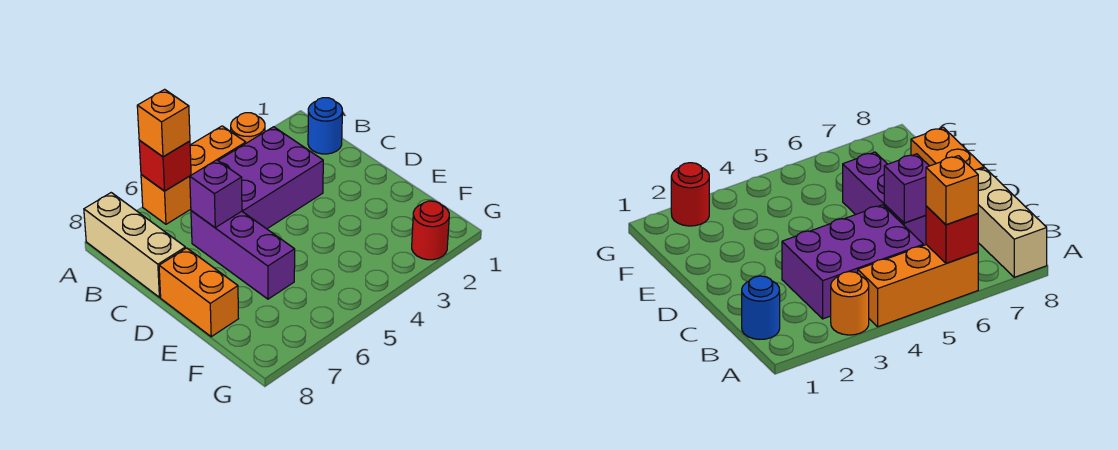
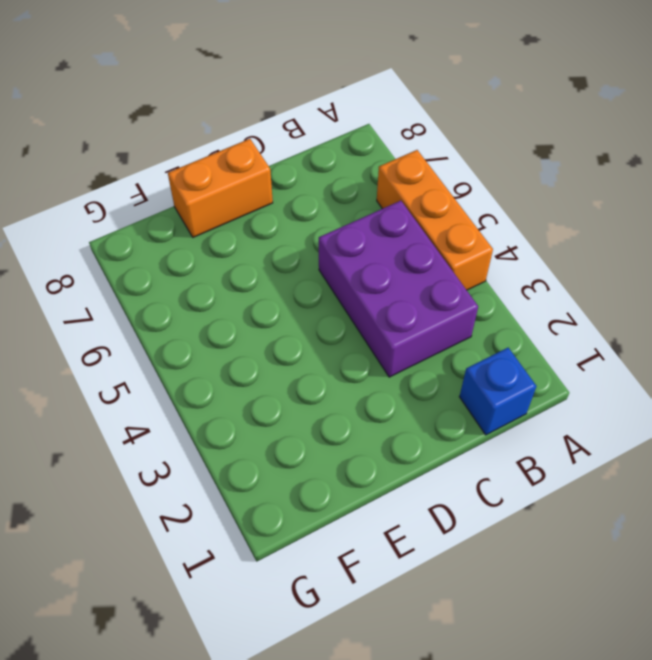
blue brick B1 level 1 -> blue round brick B1 level 1
none -> orange round brick A3 level 1
none -> tan brick A8:C8 level 1

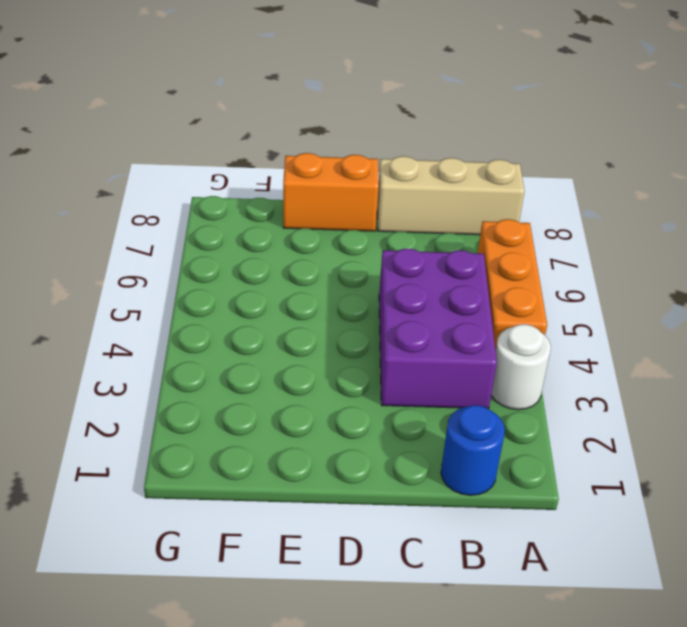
white round brick A3 level 1 -> orange round brick A3 level 1
none -> purple brick C6:E6 level 1
none -> red round brick G2 level 1

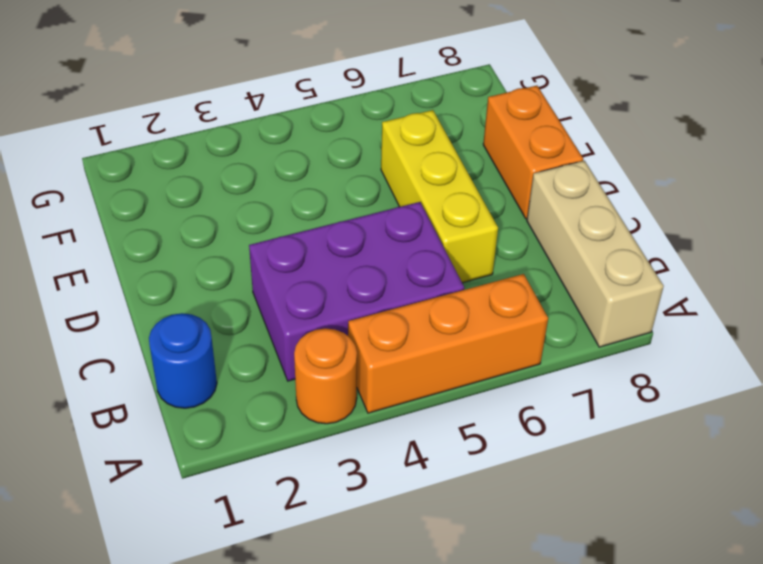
yellow brick C6:E6 level 1 -> purple brick C6:E6 level 1
none -> red round brick G2 level 1
none -> red brick A6 level 2

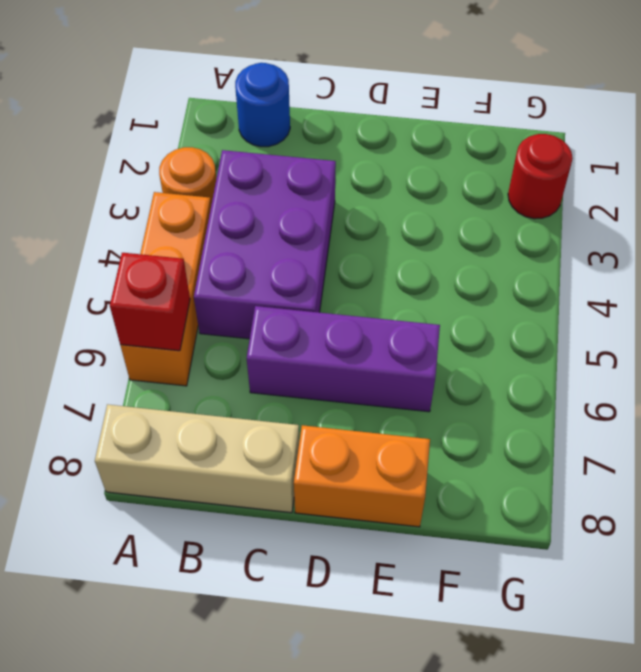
none -> purple brick C6 level 2
none -> orange brick A6 level 3

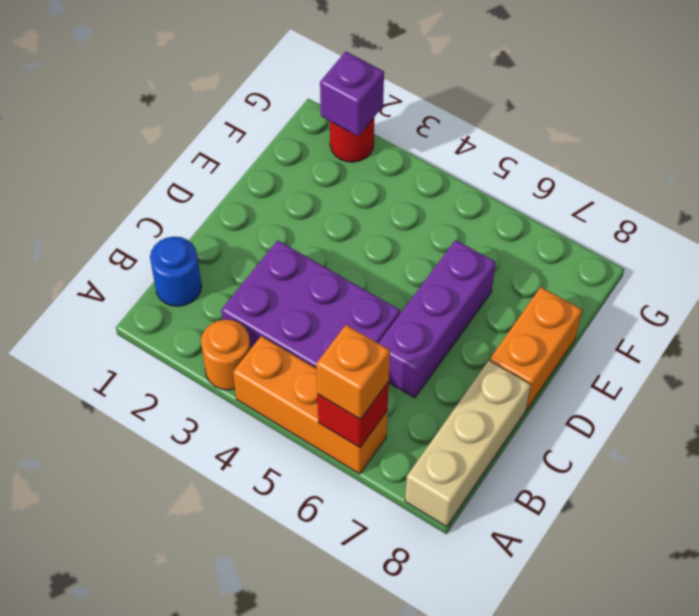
purple brick G2 level 2 -> purple brick C6 level 2

